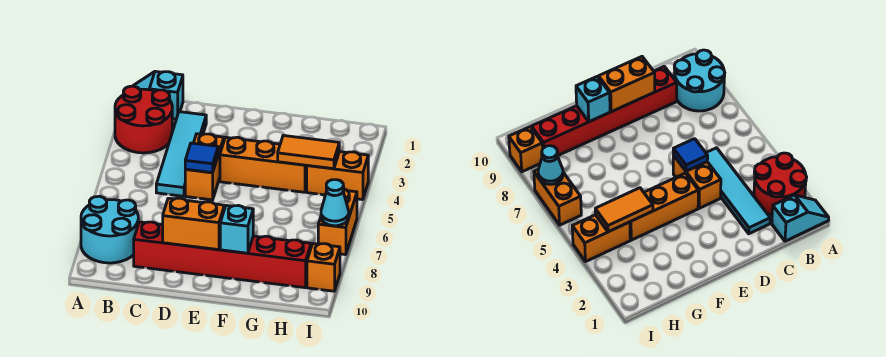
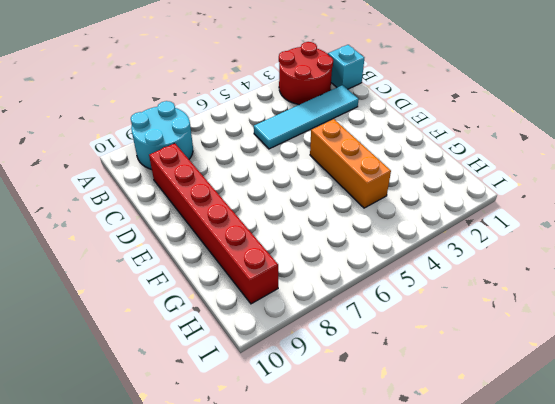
none -> orange brick D4:D5 level 1
none -> orange brick H4:I4 level 1
none -> orange brick I6:I7 level 1

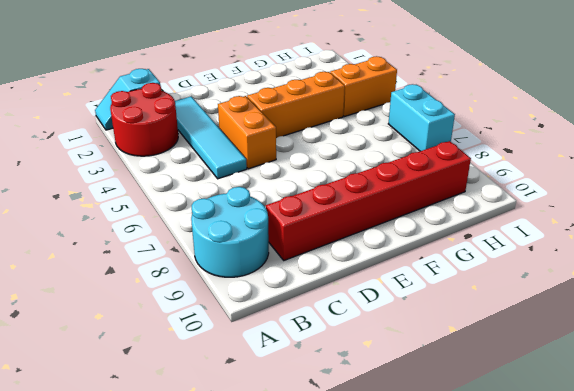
cyan brick I6:I7 level 1 -> orange brick I6:I7 level 1
none -> orange brick I9 level 1
none -> blue tile D5 level 2
none -> orange brick D9:E9 level 2

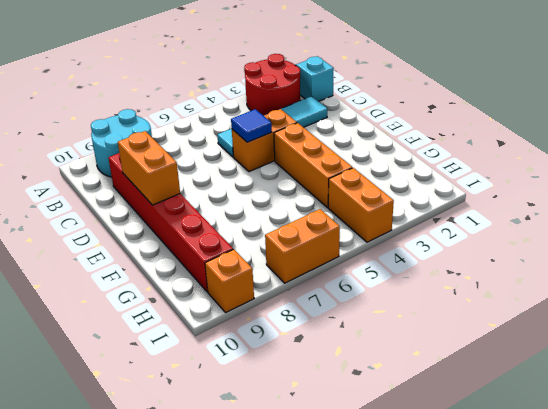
none -> cyan brick F9 level 2
none -> orange tile G4:H4 level 2
none -> cyan cone I7 level 2

